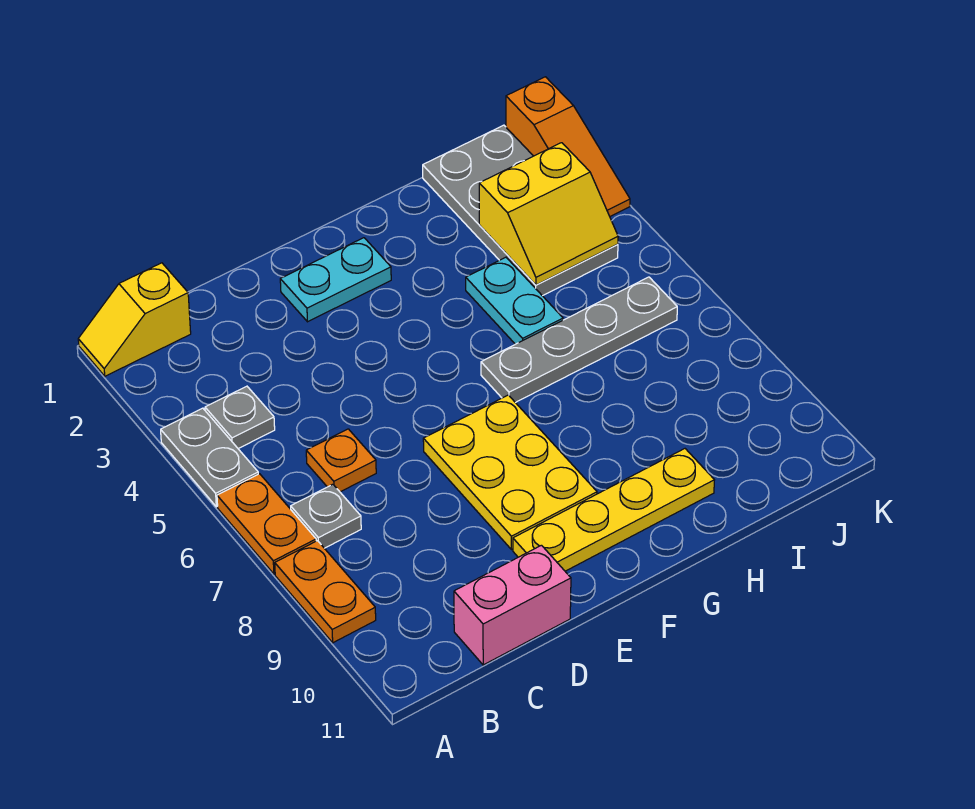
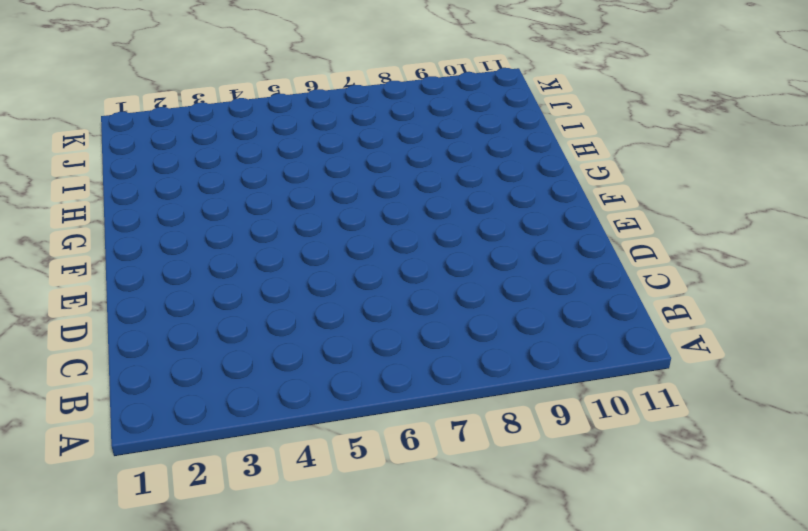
none -> yellow slope A1:B1 level 1 top B
none -> grey plate A4:A5 level 1
none -> orange plate A6:A7 level 1

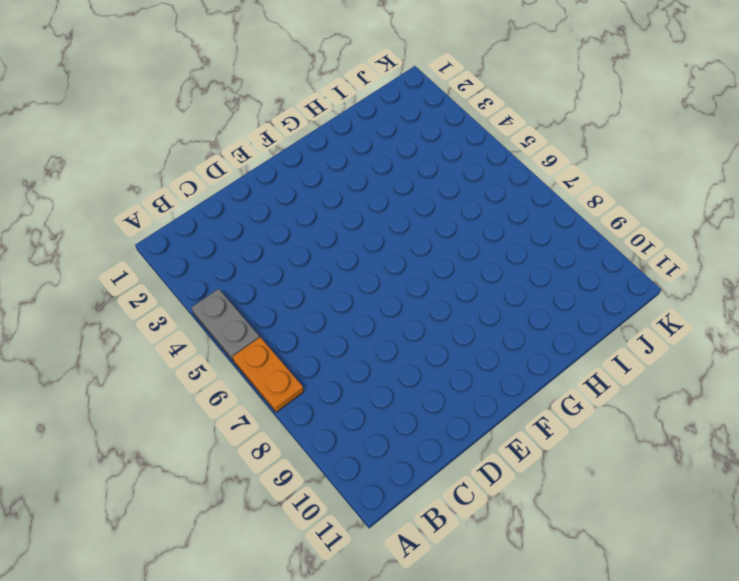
none -> yellow slope A1:B1 level 1 top B
none -> orange plate A8:A9 level 1
none -> grey plate B4 level 1

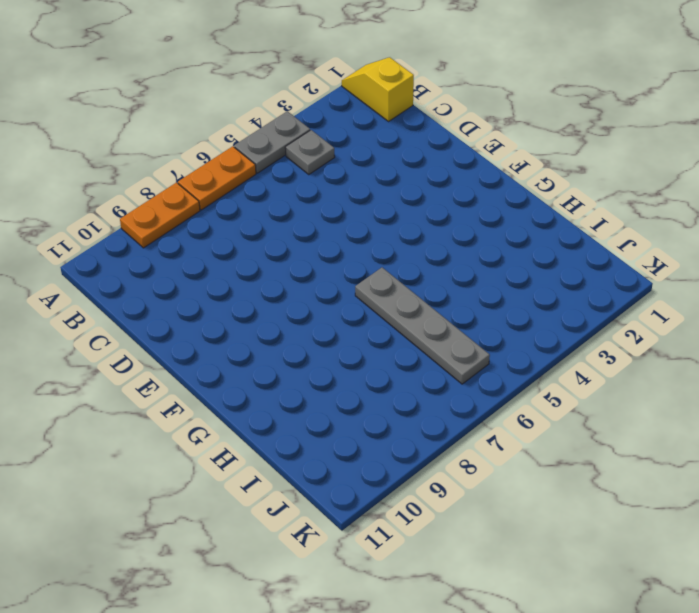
none -> grey plate B7 level 1
none -> orange plate C6 level 1
none -> pink brick C11:D11 level 1

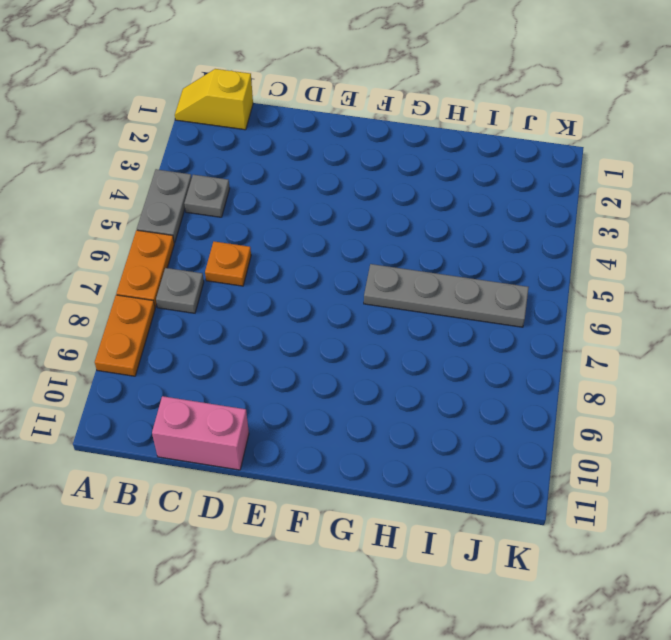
none -> cyan plate E2:F2 level 1
none -> yellow plate E7:F9 level 1
none -> yellow plate E10:H10 level 1

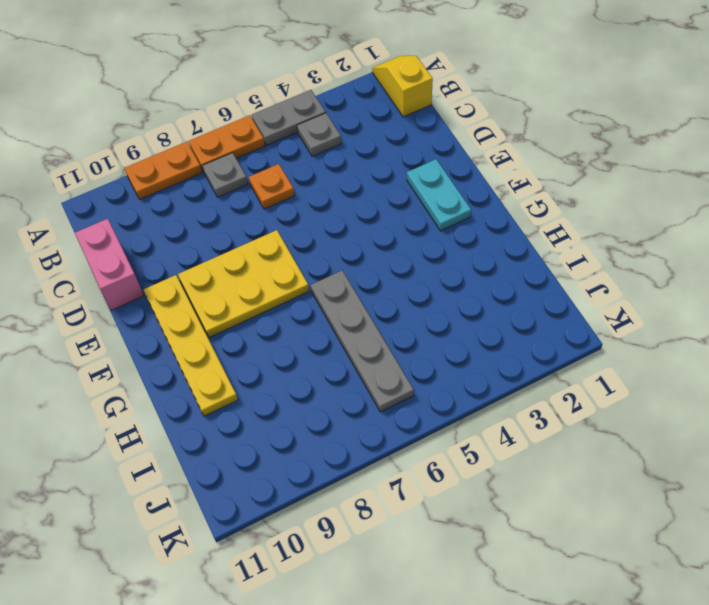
none -> cyan plate H4:H5 level 1
none -> grey plate I1:J4 level 1
none -> orange slope K1:K3 level 1 top 1

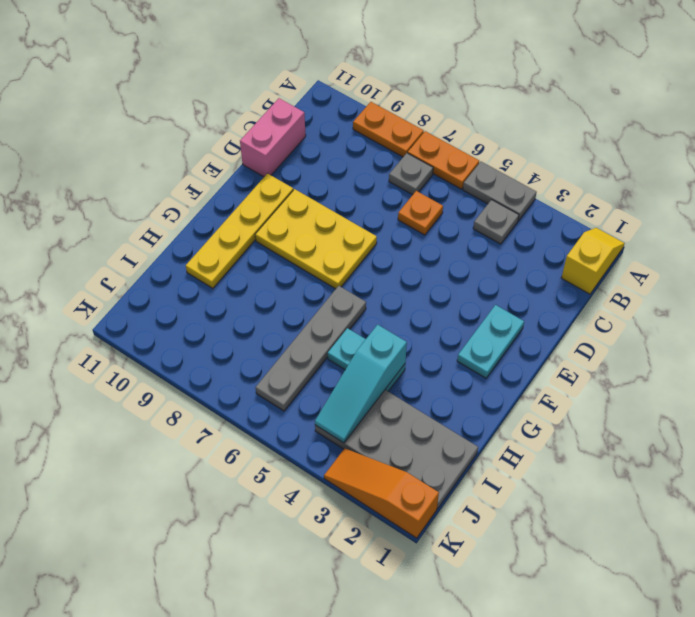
cyan slope H4:J4 level 2 top H -> yellow slope I3:J4 level 2 top 3

